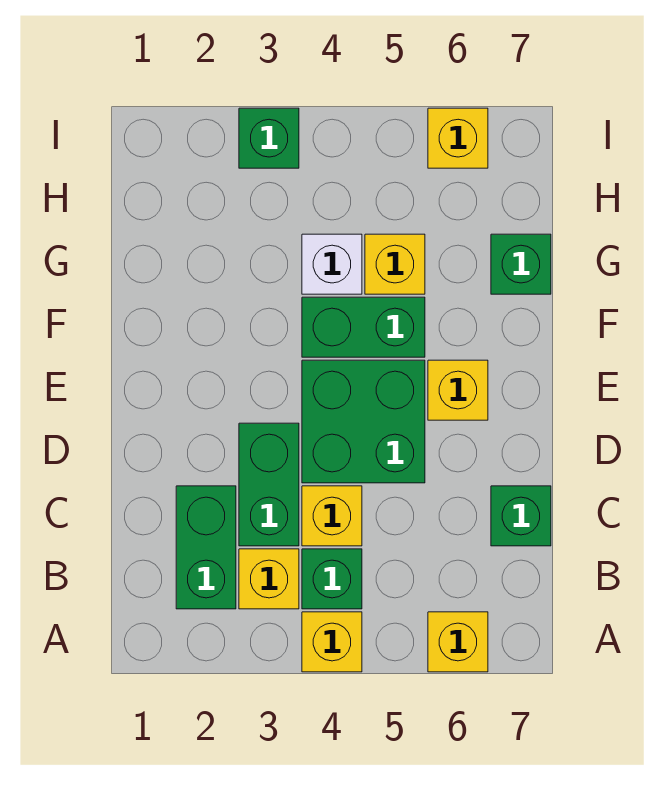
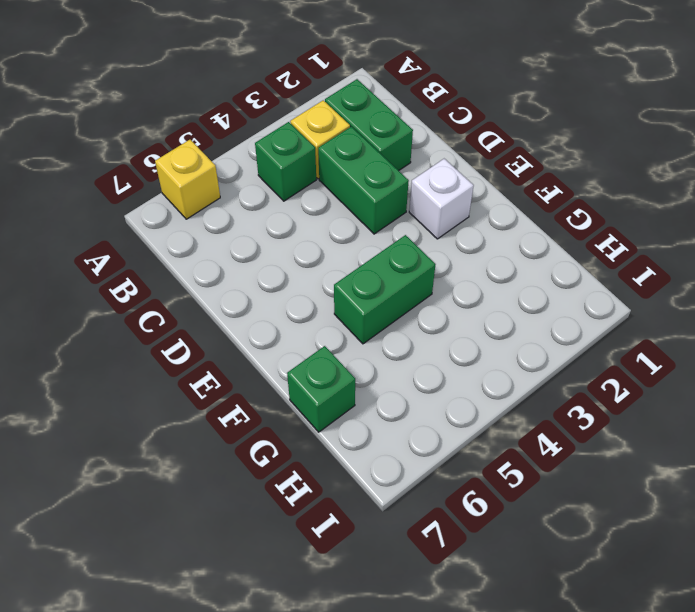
white brick E2 level 1 -> white brick G4 level 1
none -> yellow brick A4 level 1
none -> yellow brick C4 level 1
none -> green brick C7 level 1

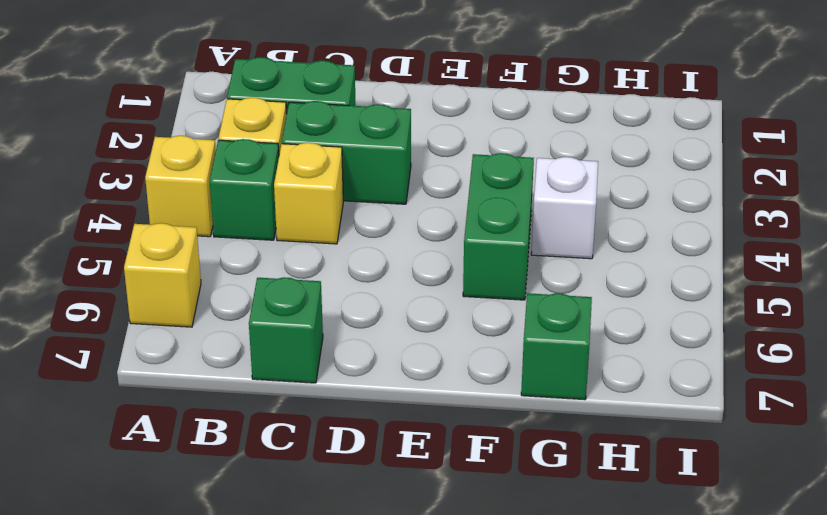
none -> green brick D4:E5 level 1
none -> yellow brick E6 level 1
none -> yellow brick G5 level 1

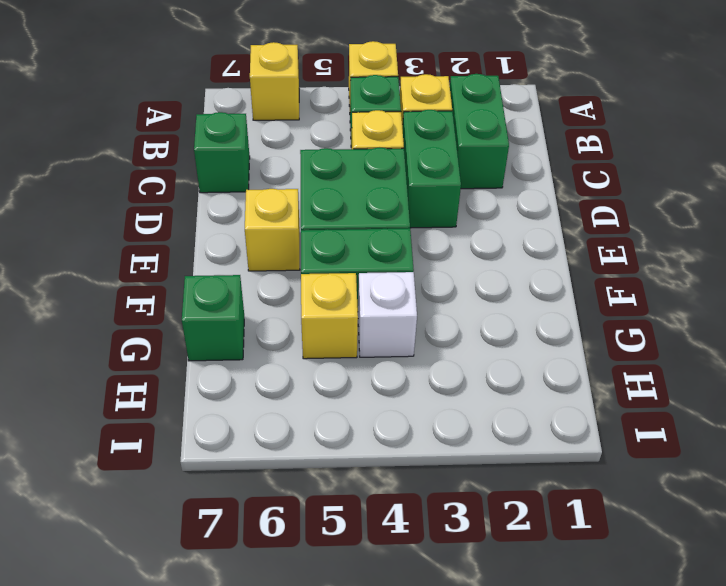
none -> green brick I3 level 1
none -> yellow brick I6 level 1

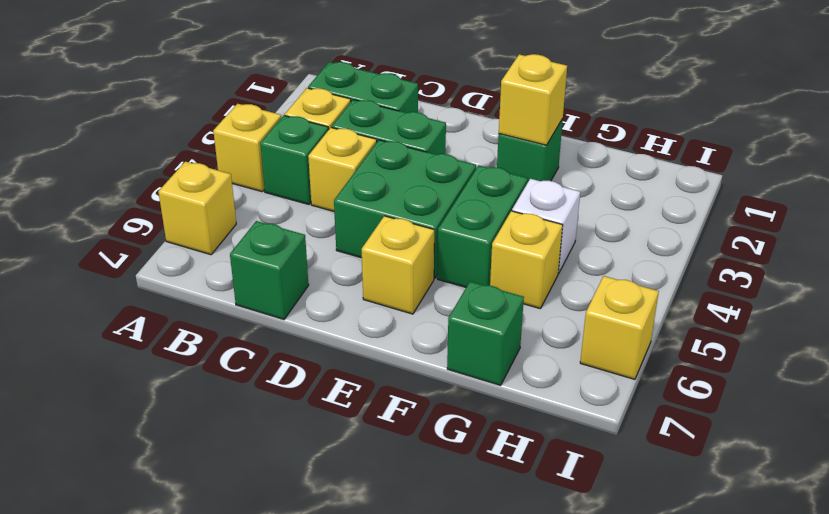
green brick F2 level 1 -> green brick I3 level 1
yellow brick F2 level 2 -> none

